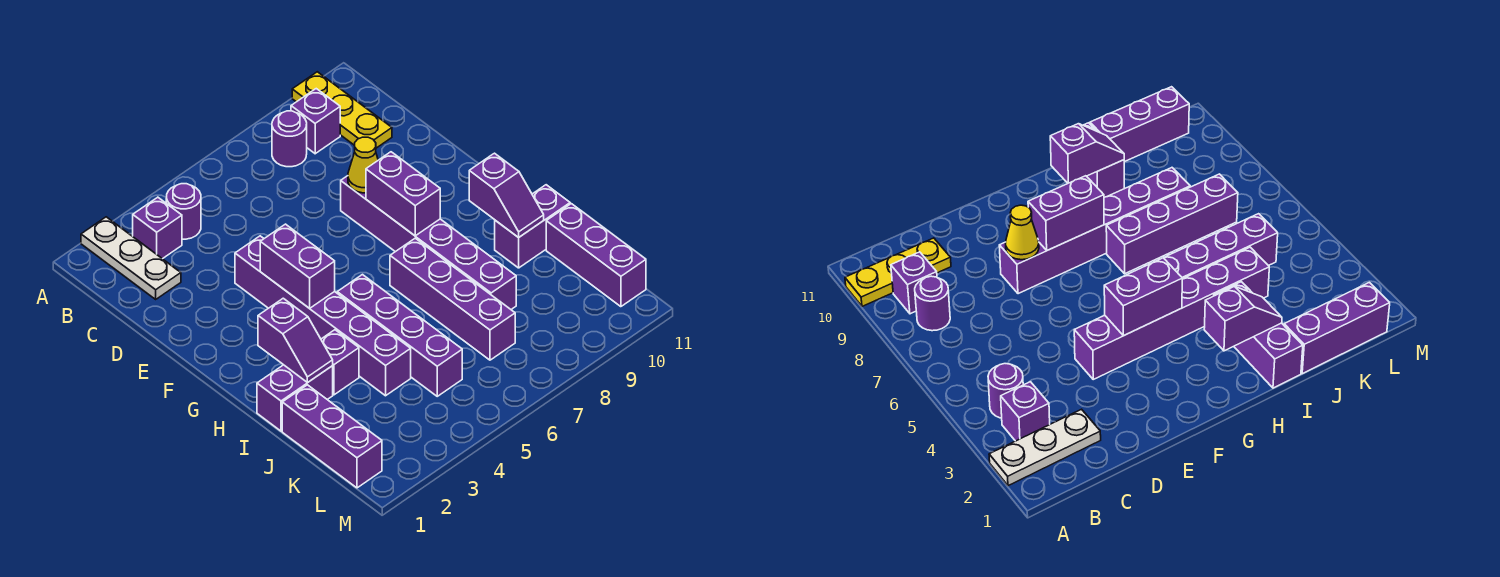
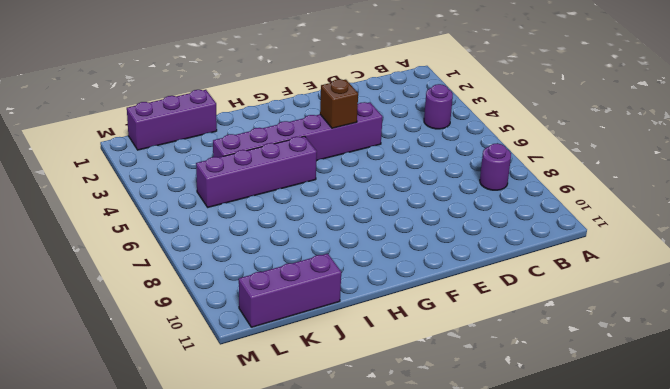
brown brick F4 level 2 -> purple brick F4:G4 level 2
none -> white plate A2:C2 level 1
none -> yellow plate A10:C10 level 1
none -> purple brick B3 level 1

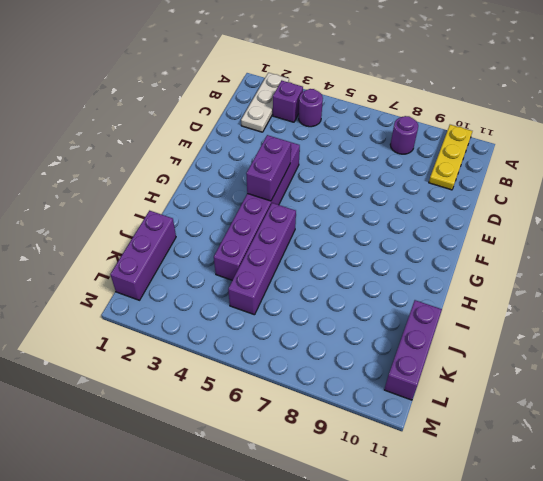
none -> purple brick B9 level 1
none -> purple brick E8:J8 level 1
none -> purple brick H7:K7 level 1

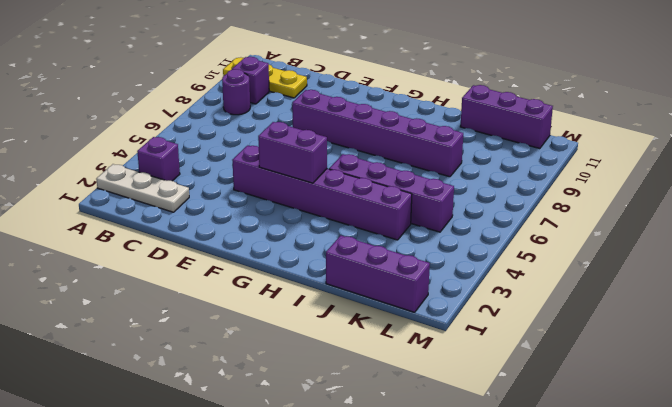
none -> purple round brick B4 level 1
none -> purple brick H7:K7 level 1
none -> purple brick I1:I2 level 1

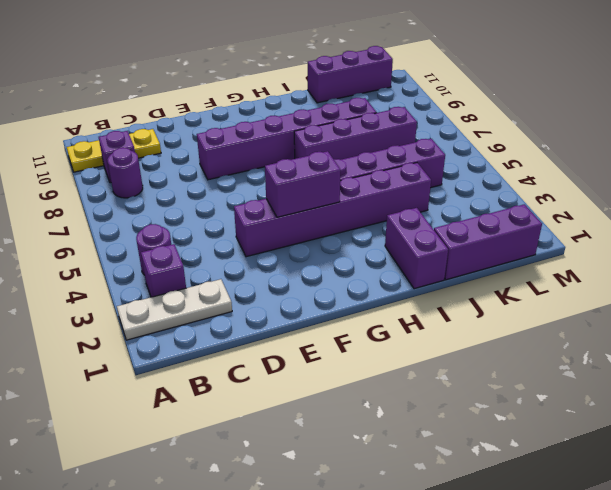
none -> purple brick I3 level 1
none -> purple brick I10:I11 level 1
none -> yellow cone E8 level 2

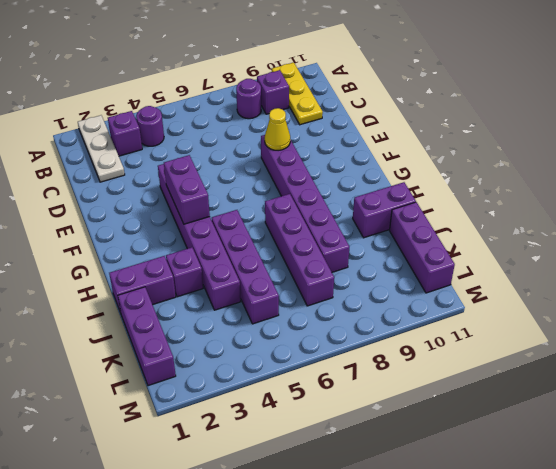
none -> purple brick F8:G8 level 2
none -> purple slope H2:I2 level 2 top H
none -> purple slope H10:I10 level 2 top H

